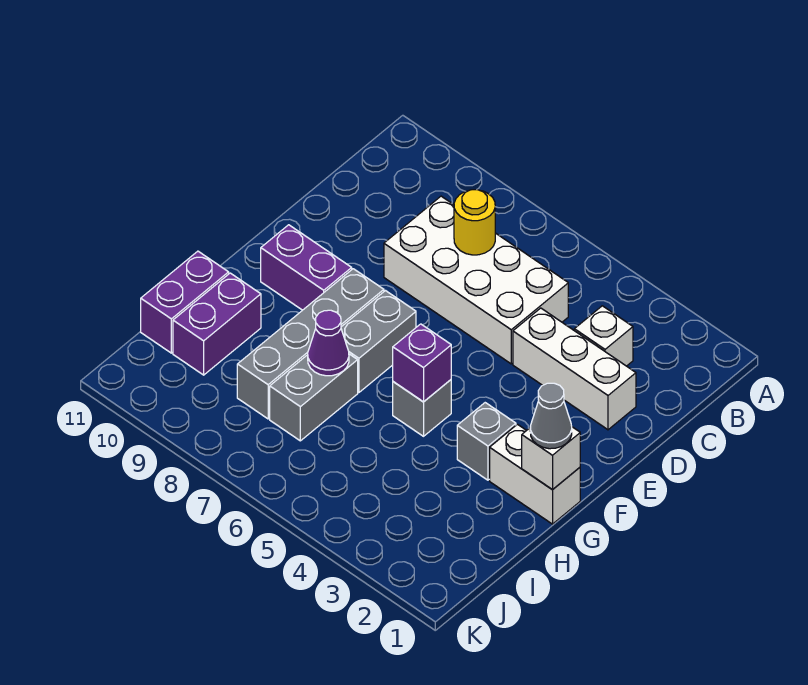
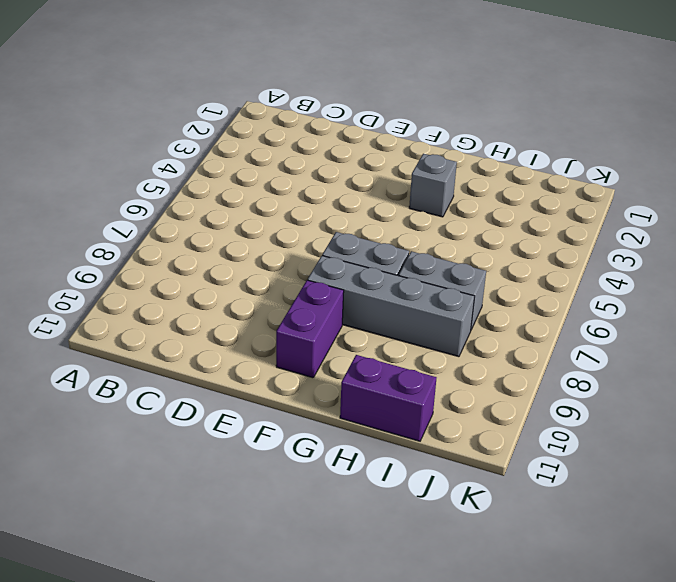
none -> white brick C3 level 1
none -> white brick C5:D8 level 1
none -> white brick D2:D4 level 1

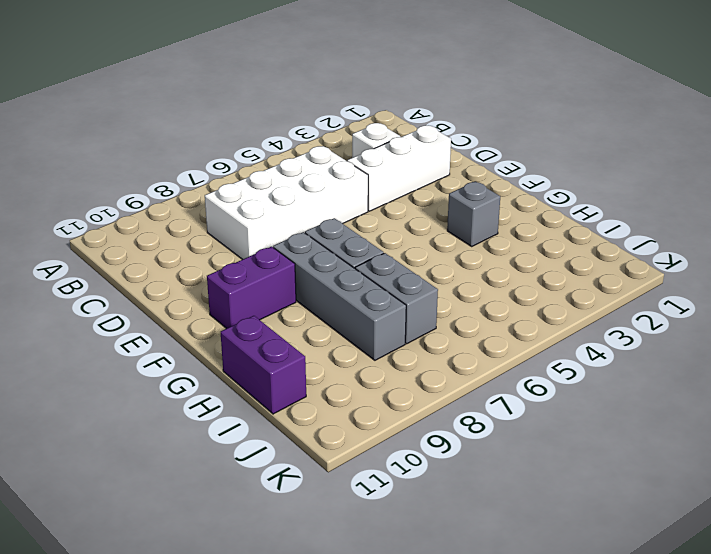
none -> white brick G1:G2 level 1
none -> grey brick G5 level 1
none -> purple brick H10:I10 level 1

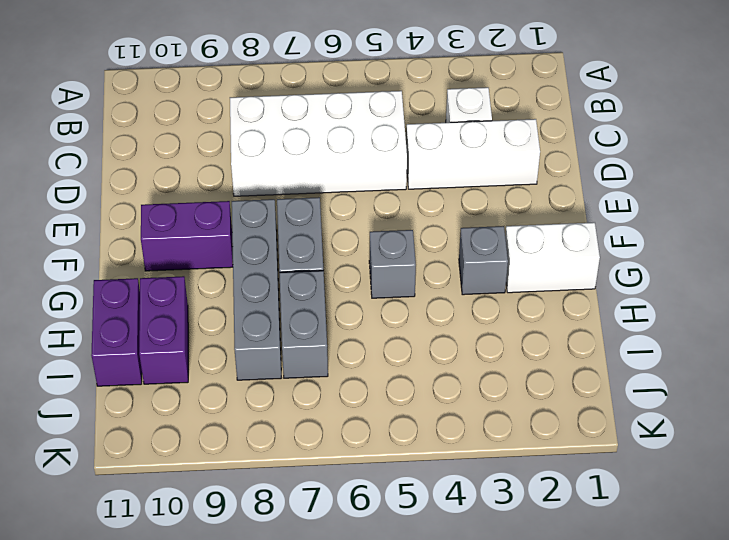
none -> yellow round brick C7 level 2
none -> white brick G1 level 2
none -> purple brick G5 level 2

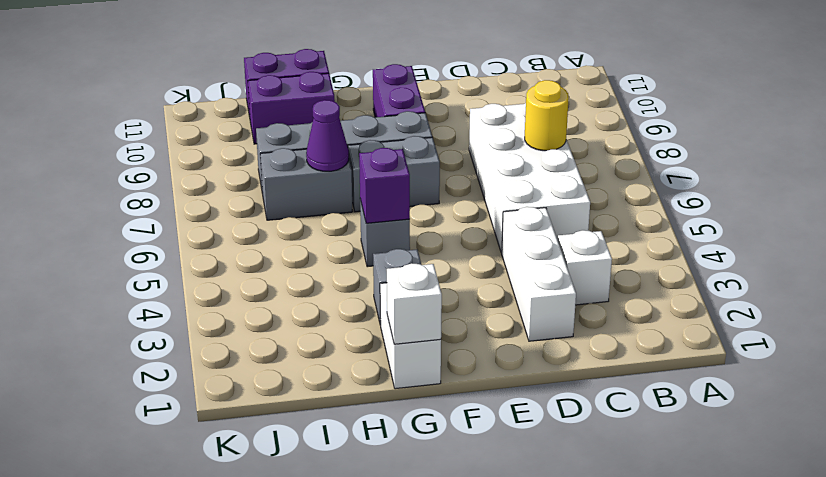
none -> grey cone G1 level 3

